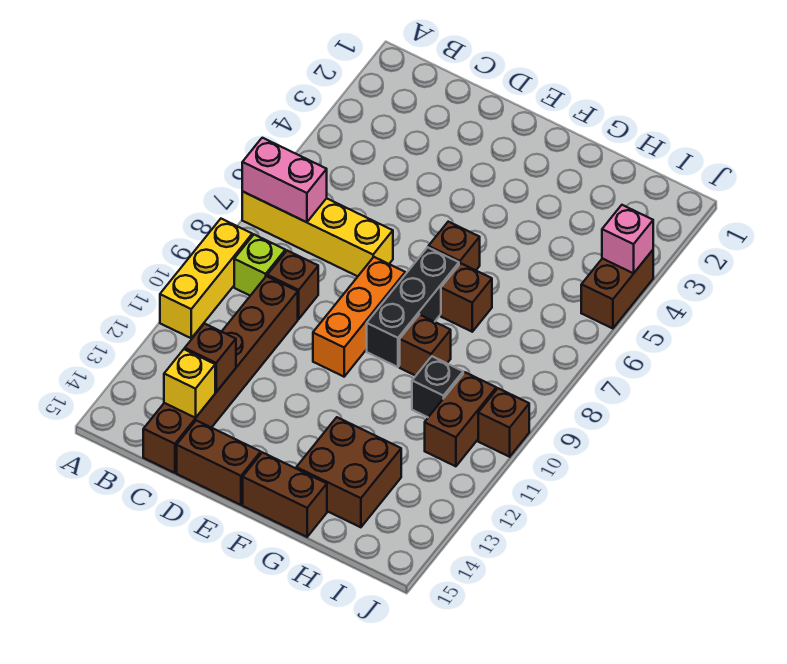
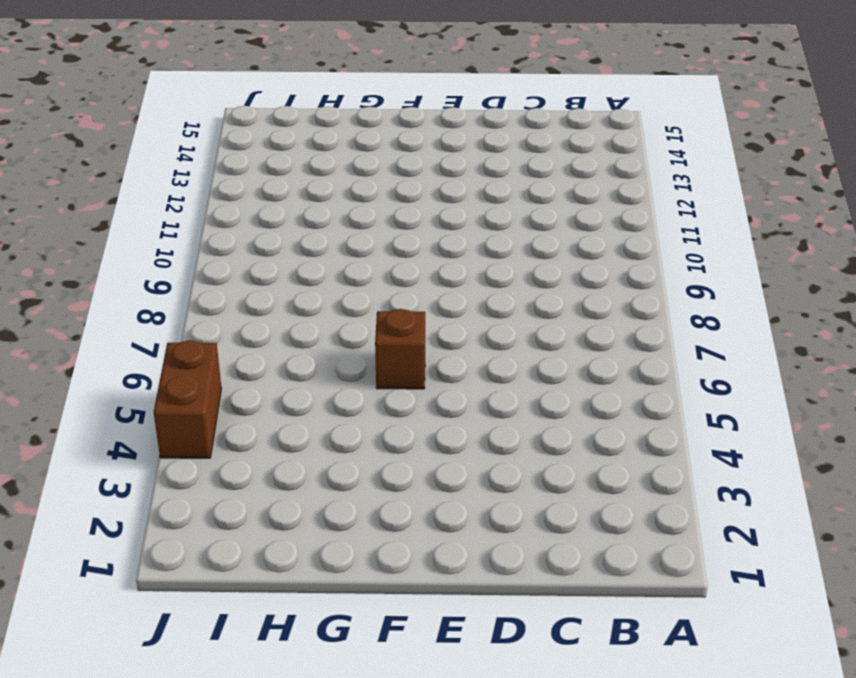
none -> yellow brick A7:D7 level 1
none -> yellow brick A9:A11 level 1
none -> lime brick B9 level 1

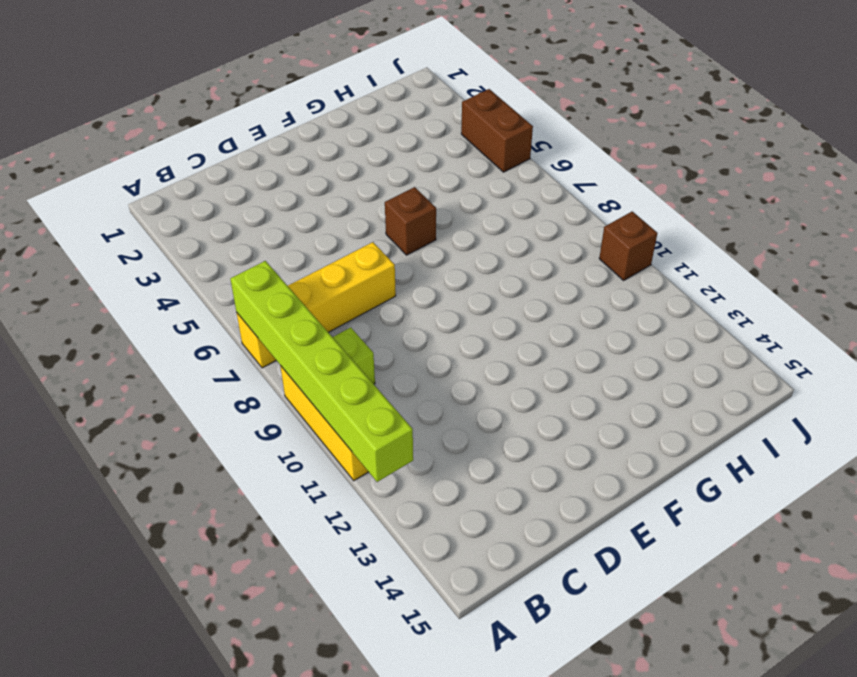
lime brick A7:A12 level 2 -> pink brick A7:B7 level 2
none -> brown brick C9 level 1
none -> brown brick C10:C15 level 1
none -> brown brick D15:E15 level 1

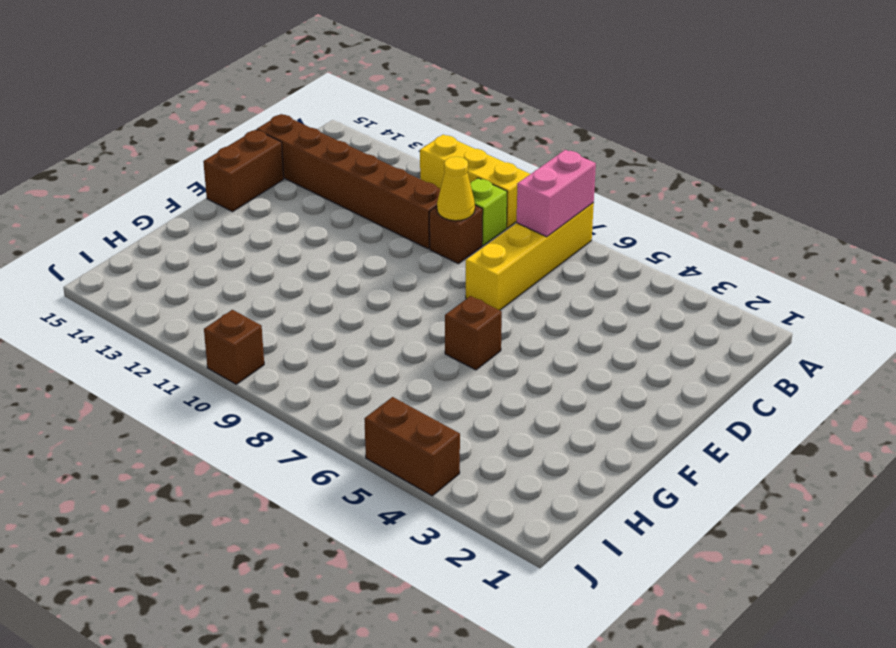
yellow cone C9 level 2 -> none
none -> orange brick E8:E10 level 1
none -> black brick F7:F9 level 1
none -> brown brick F15:G15 level 1

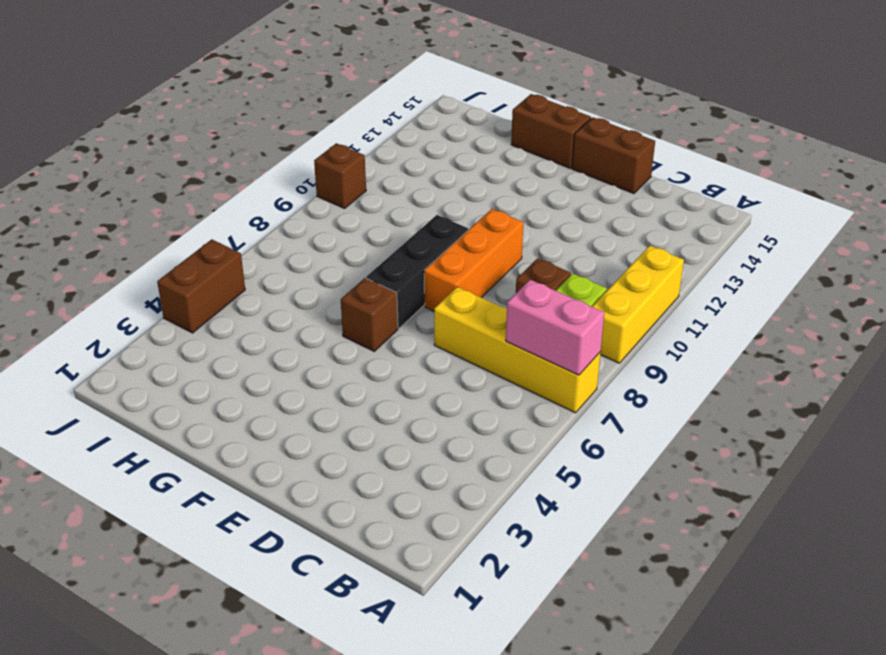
none -> brown brick C10:C15 level 1
none -> brown brick G7 level 1
none -> brown brick G9 level 1

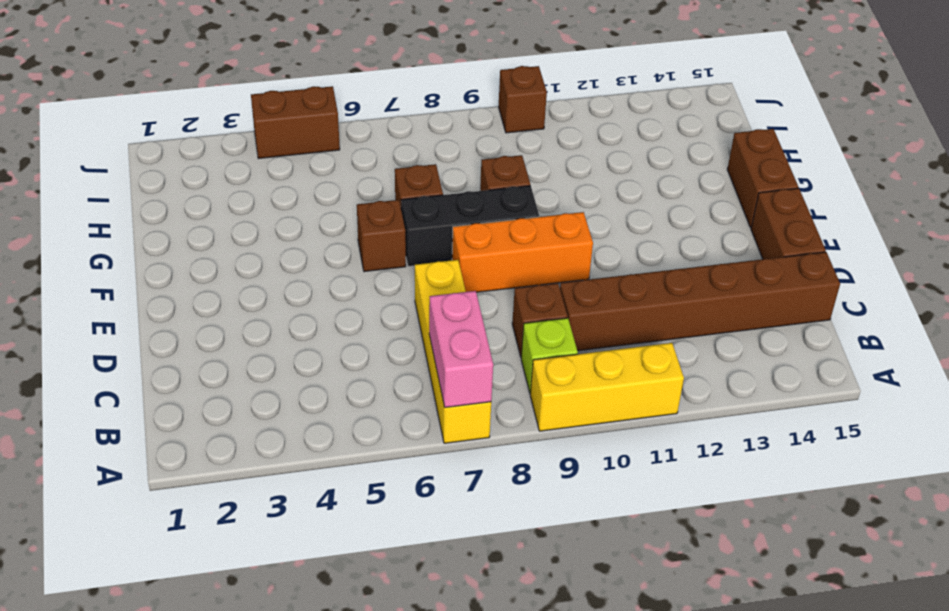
none -> brown brick G13:H14 level 1
none -> black brick H10 level 1
none -> brown brick I10:I11 level 1

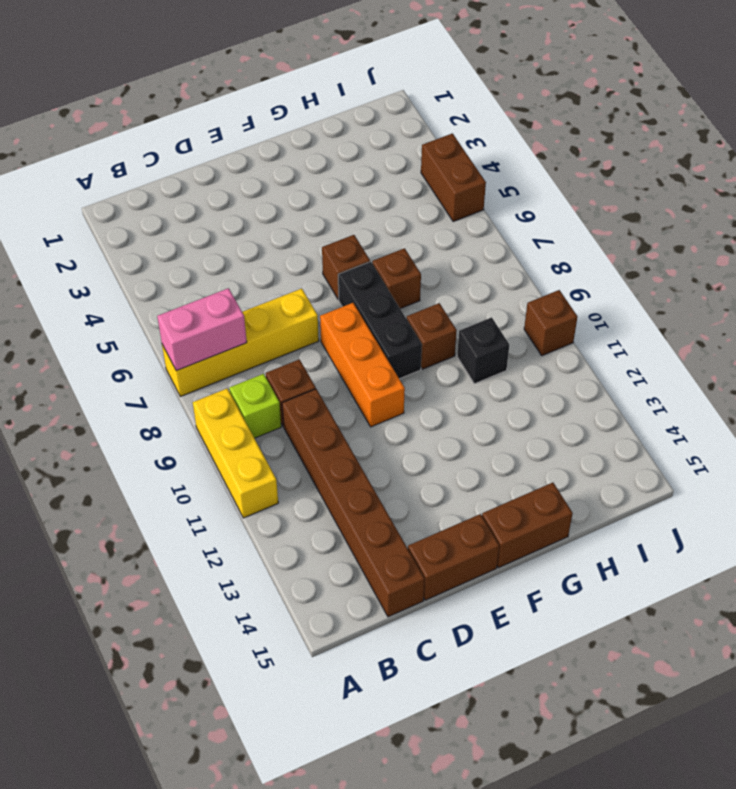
none -> brown brick G13:H14 level 1
none -> brown brick I10:I11 level 1
none -> brown brick C13 level 2

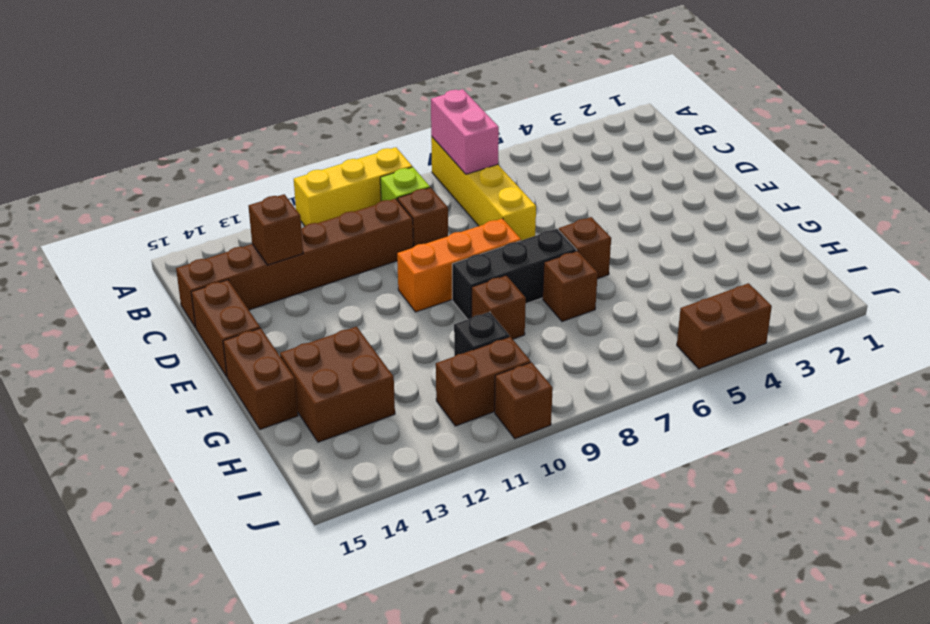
none -> yellow brick C14 level 2
none -> pink brick J4 level 2

